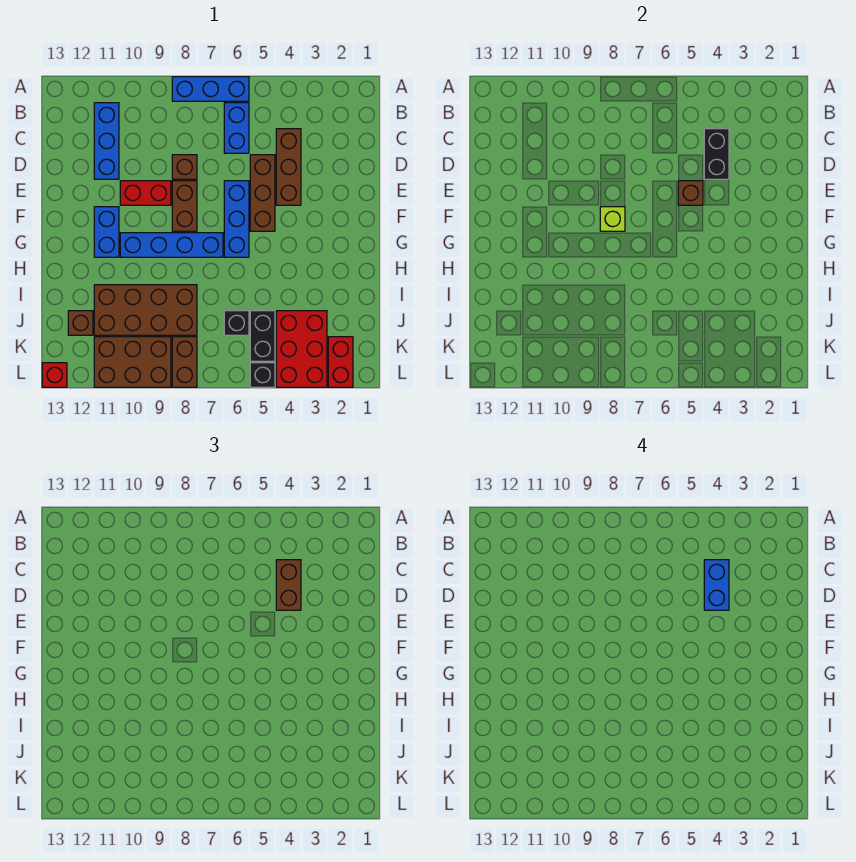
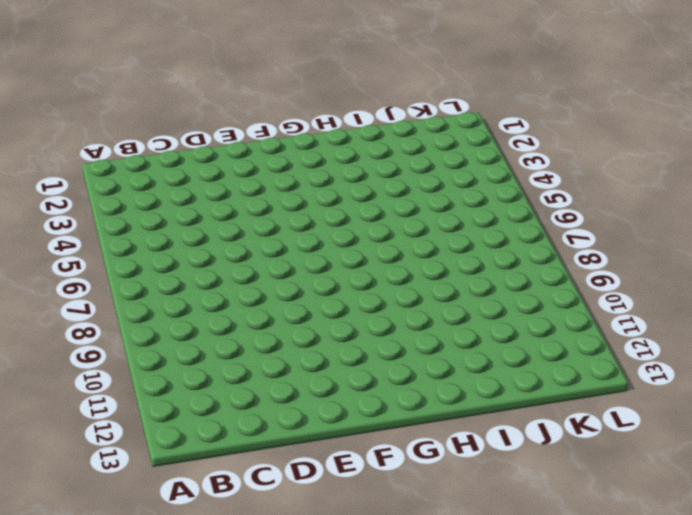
none -> blue brick A6:A8 level 1
none -> blue brick B6:C6 level 1
none -> blue brick B11:D11 level 1

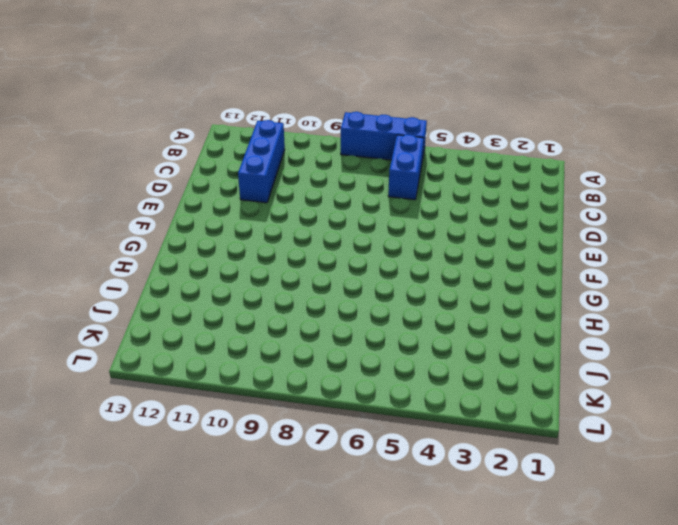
none -> brown brick C4:E4 level 1
none -> brown brick D5:F5 level 1
none -> brown brick D8 level 1

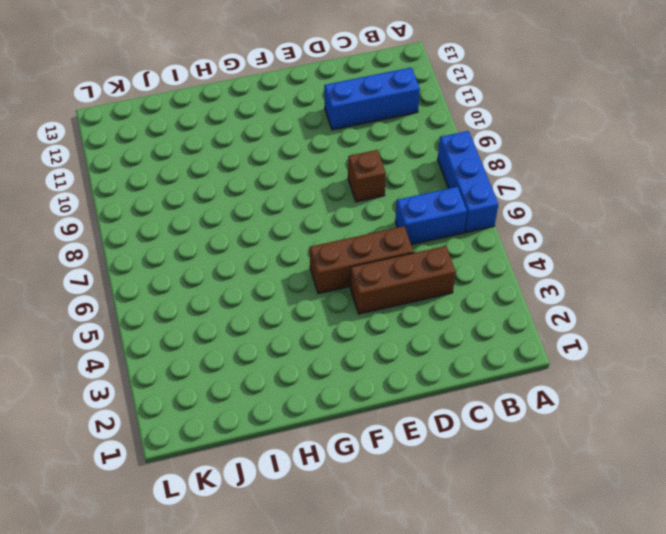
none -> blue brick E6:G6 level 1
none -> brown brick E8:F8 level 1
none -> red brick E9:E10 level 1

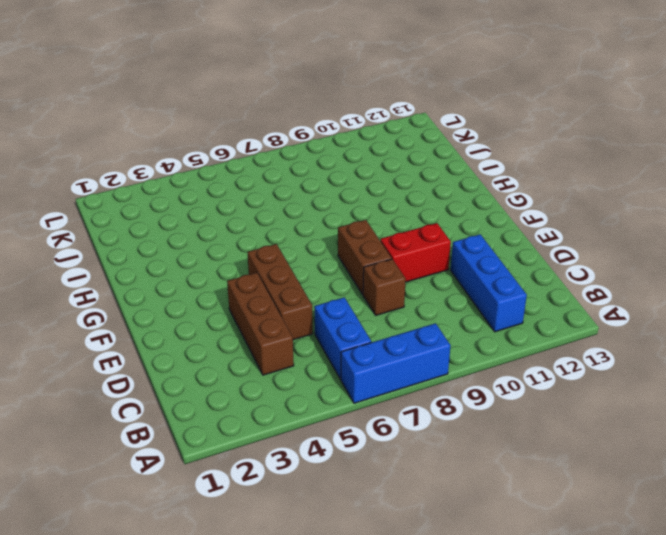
none -> blue brick E6:G6 level 1
none -> blue brick F11:G11 level 1
none -> blue brick G7:G10 level 1

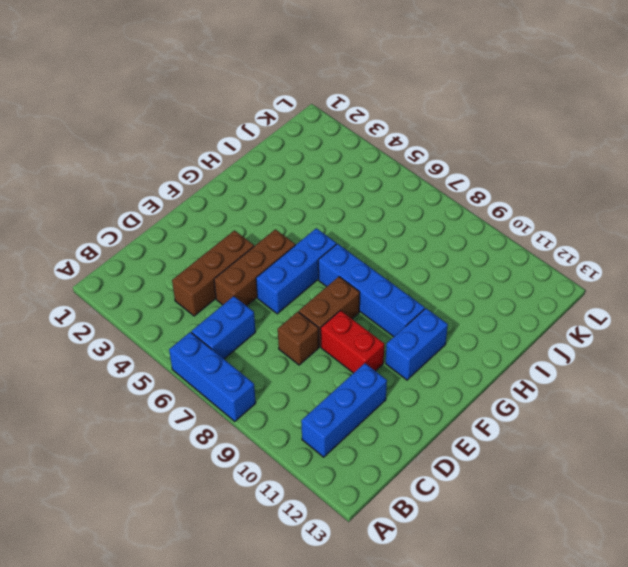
none -> brown brick I8:J11 level 1
none -> red brick J3:L4 level 1
none -> black brick J5:K5 level 1

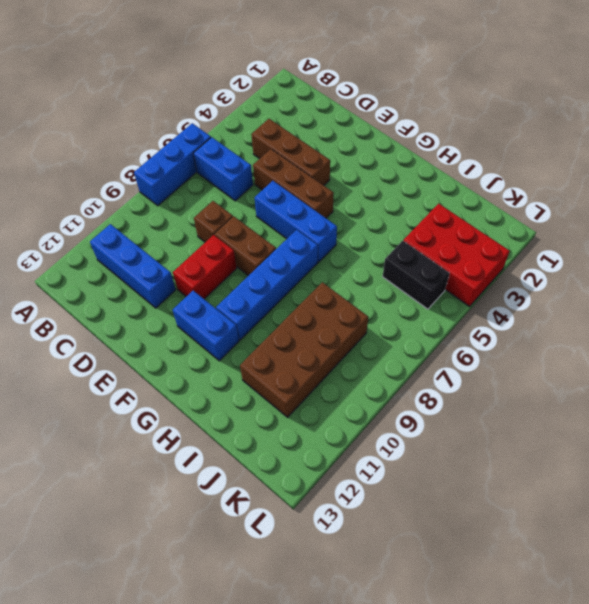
none -> black brick J6 level 1
none -> brown brick J12 level 1
none -> red brick K2:L2 level 1

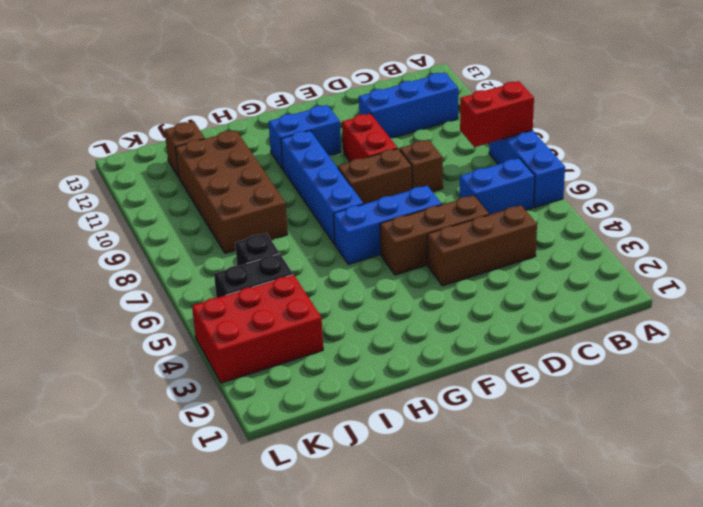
red brick A8:B8 level 2 -> red brick K2:L2 level 1
none -> brown brick K8:L8 level 1
none -> brown brick K9:L11 level 1
none -> black brick L5 level 1

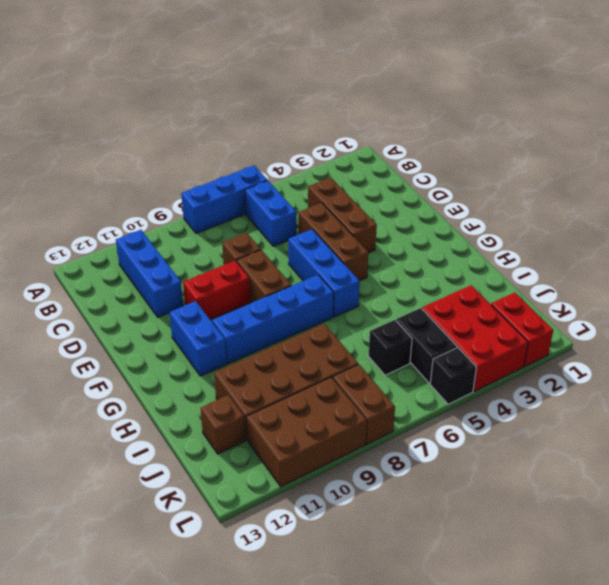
none -> red brick L13 level 1
none -> black brick C4:D4 level 2
none -> brown brick E5 level 2

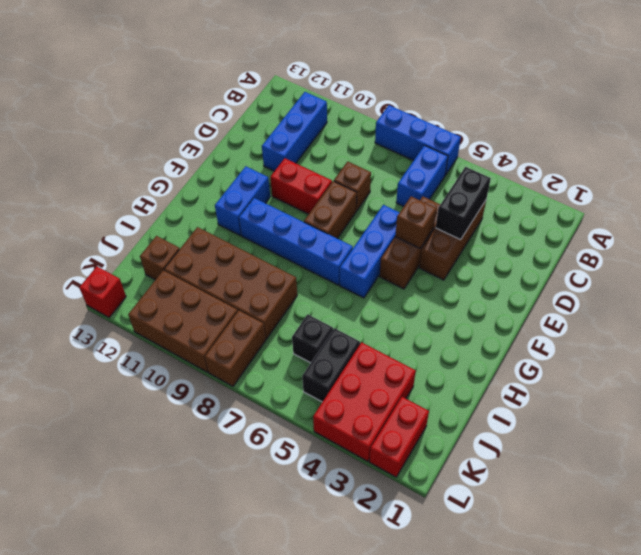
none -> black brick L5 level 1
none -> lime brick F8 level 2
none -> brown brick C4:D4 level 3

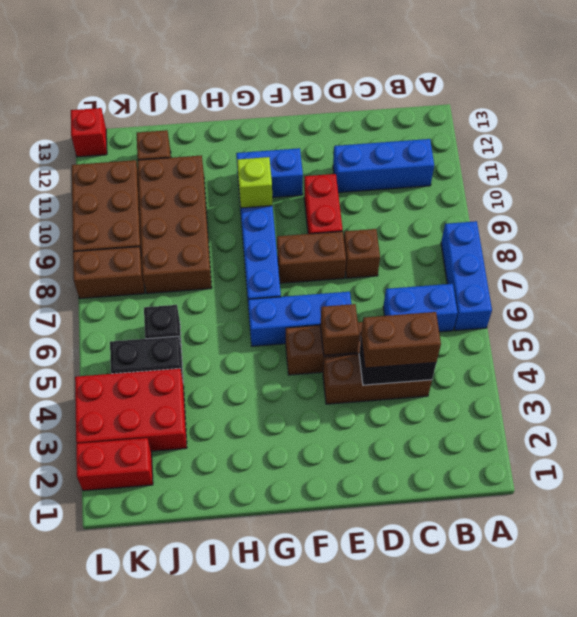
lime brick G10 level 2 -> lime brick F8 level 2
none -> black brick L5 level 1
none -> blue brick C4:D4 level 4

